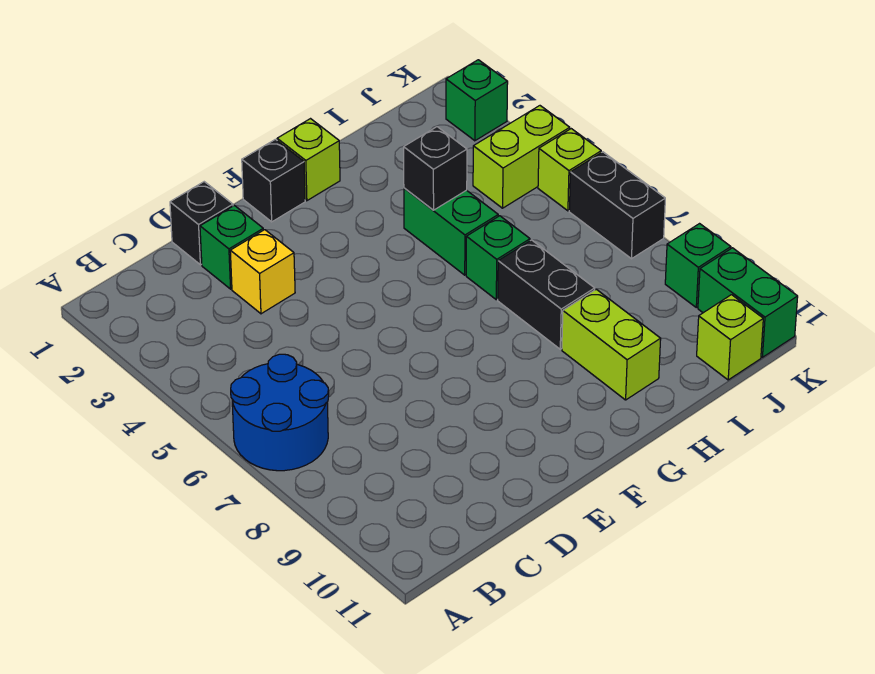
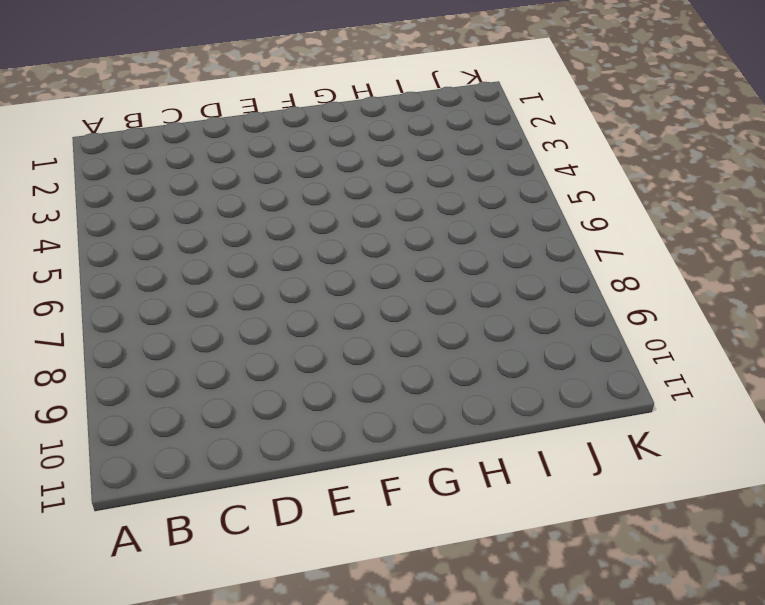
none -> blue round brick A6:B7 level 1
none -> black brick D1 level 1
none -> green brick D2 level 1

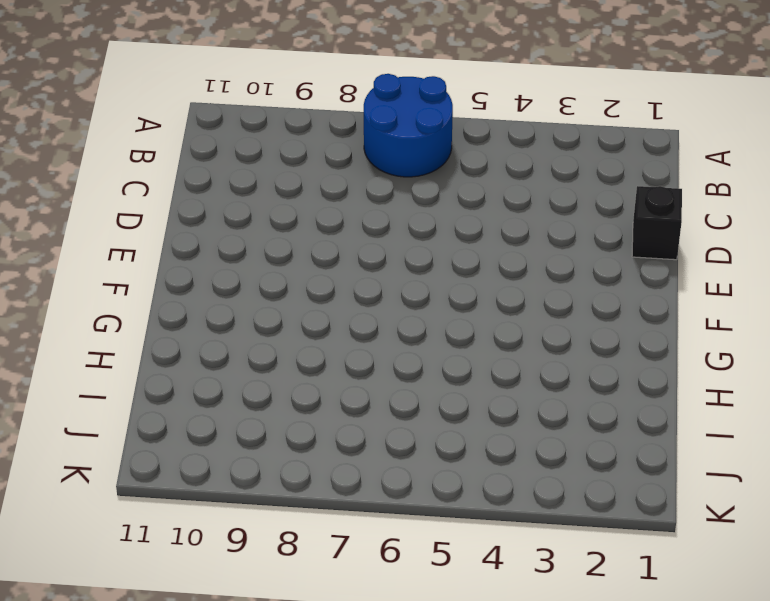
none -> green brick D2 level 1
none -> yellow brick D3 level 1
none -> black brick F1 level 1

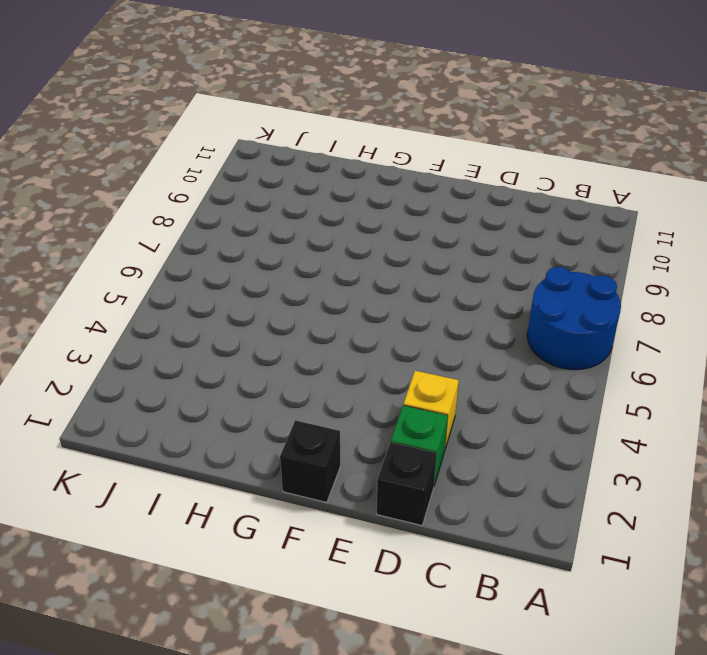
none -> lime brick G1 level 1
none -> green brick H4:H5 level 1
none -> green brick H6 level 1

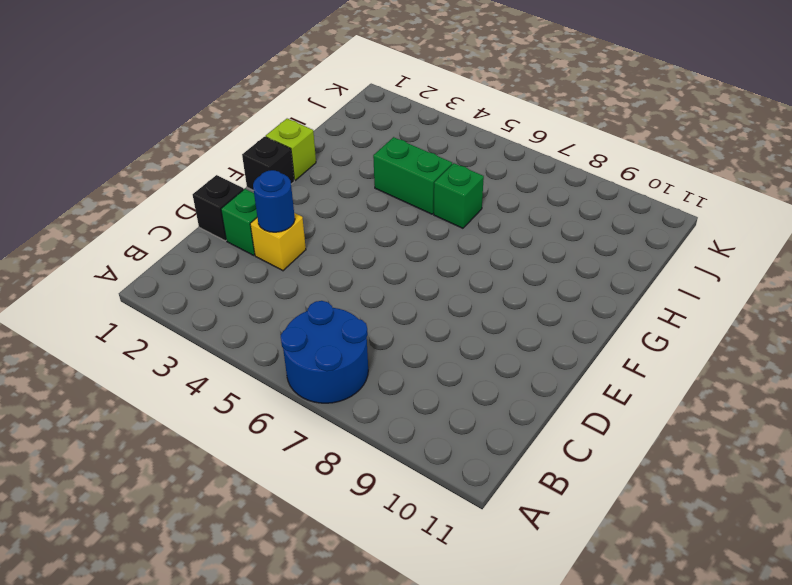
blue round brick D3 level 2 -> none
none -> black brick H7:H8 level 1
none -> lime brick H9:H10 level 1
none -> lime brick J4:K4 level 1

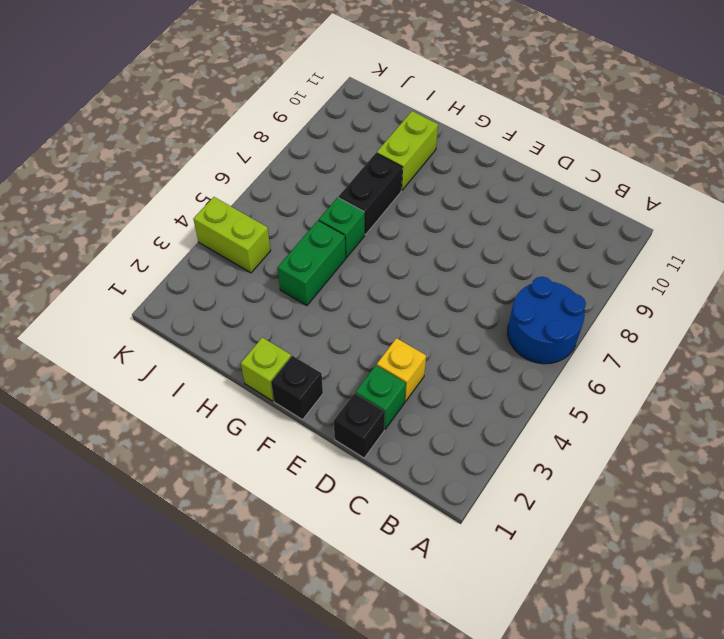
none -> lime brick J11 level 1
none -> green brick K2 level 1
none -> lime brick K5 level 1

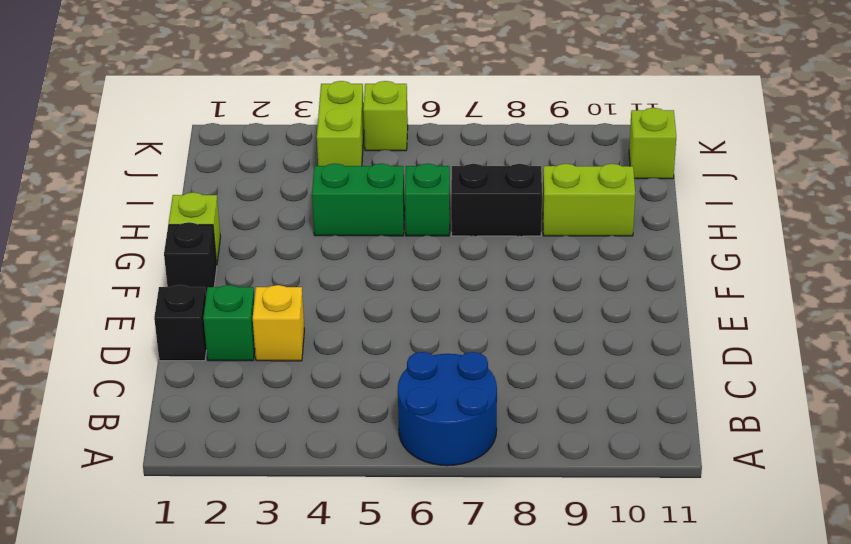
none -> green brick K2 level 1
none -> black brick K6:K7 level 1
none -> green brick K9 level 1

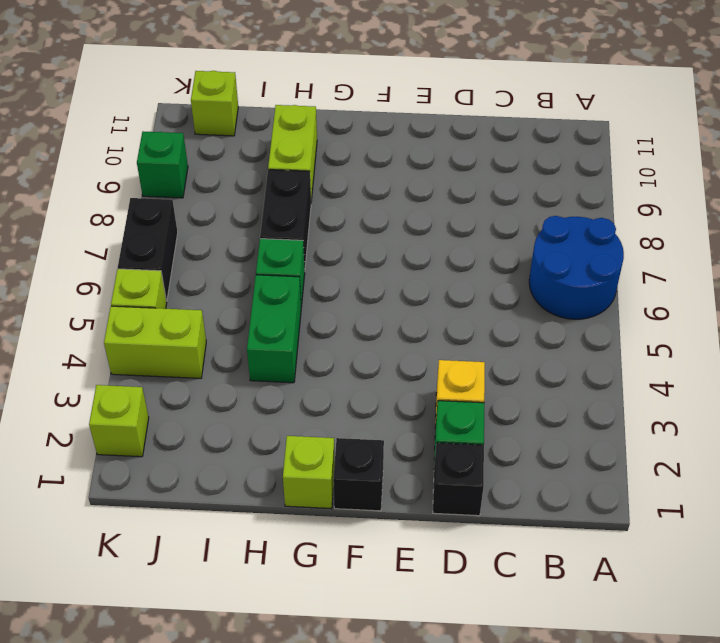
lime brick K2 level 1 -> green brick K2 level 1
none -> green brick K10:K11 level 1
none -> black brick H4 level 2

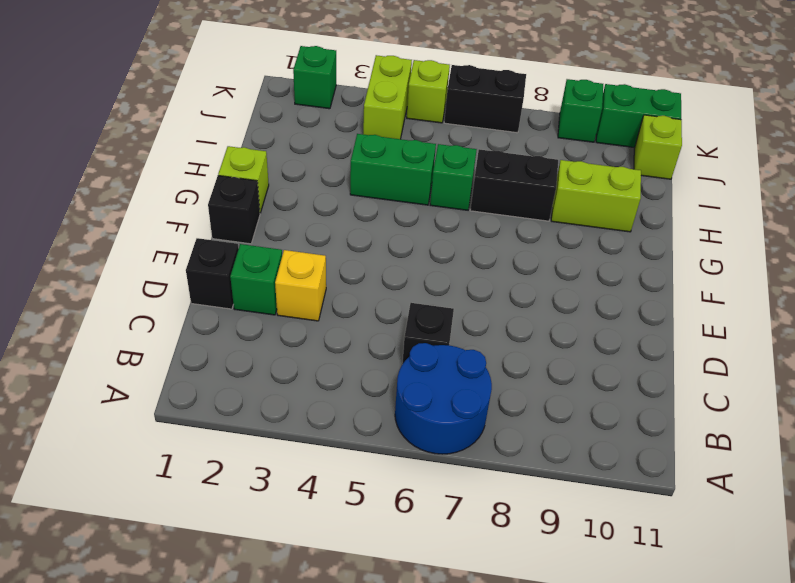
black brick C6 level 1 -> black brick H4 level 2

